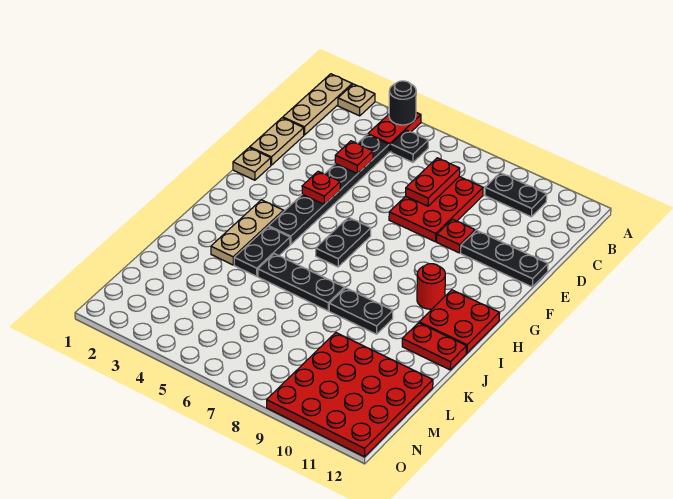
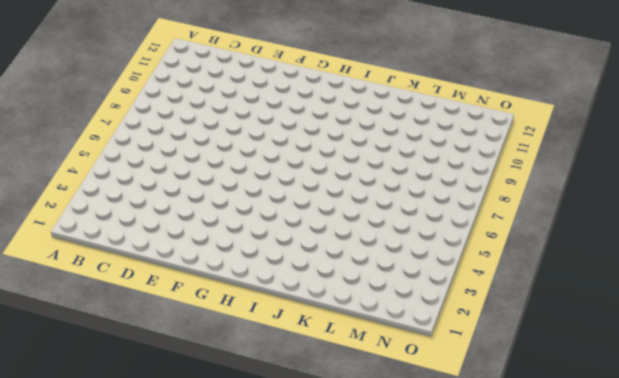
none -> tan plate A1:C1 level 1
none -> tan plate A2 level 1
none -> red plate A4:B4 level 1

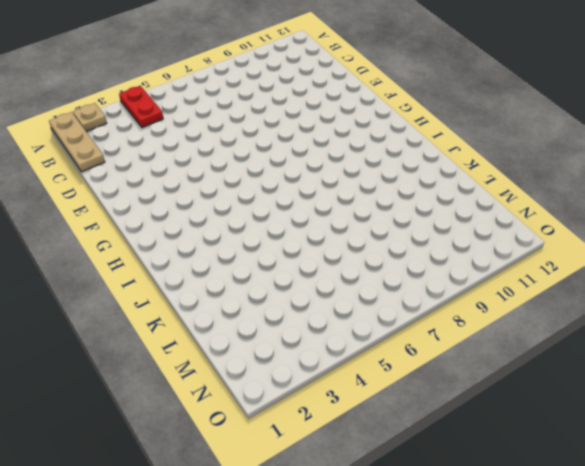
none -> black plate B5 level 1
none -> black plate B9:B10 level 1
none -> black plate C4:H4 level 1

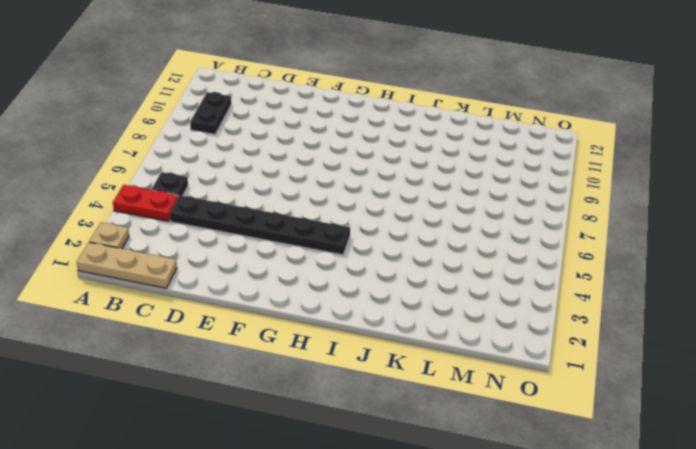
none -> red plate C7:E8 level 1
none -> tan plate D1:E1 level 1
none -> red plate E9 level 1

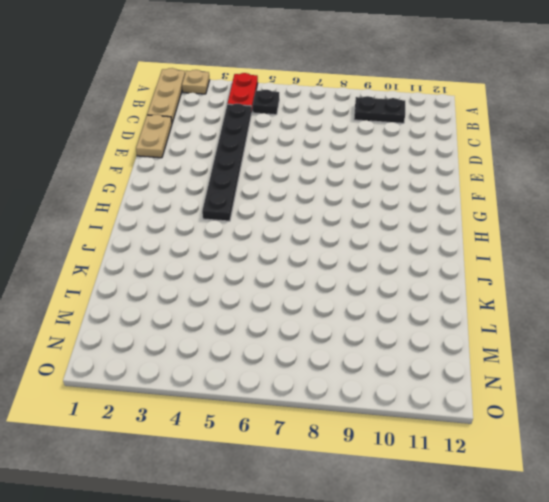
none -> red plate C7:E8 level 1
none -> red plate E9 level 1
none -> black plate E10:E12 level 1

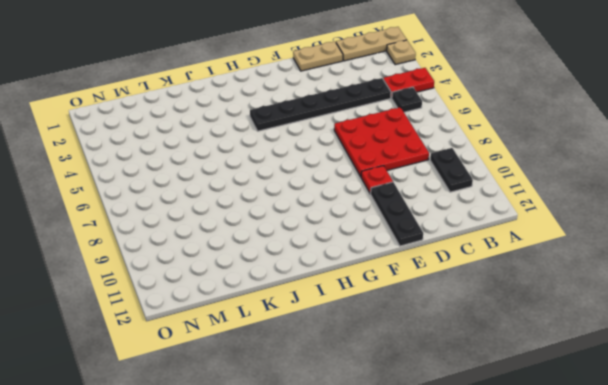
red plate C6:E8 level 1 -> red plate C7:E8 level 1
none -> tan plate F1 level 1
none -> black plate G6:H6 level 1
none -> tan plate H3:J3 level 1

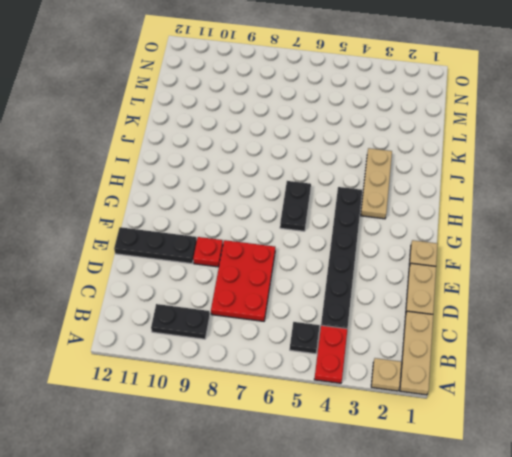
none -> red round brick H10 level 1
none -> red plate H11:I12 level 1
none -> black plate I4:J4 level 1

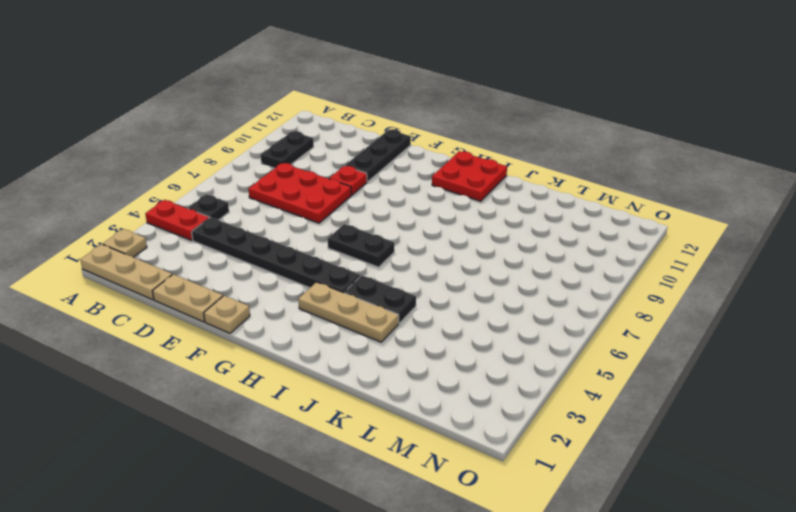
none -> red round brick H10 level 1
none -> black plate J5:J7 level 1
none -> black plate J8:J9 level 1

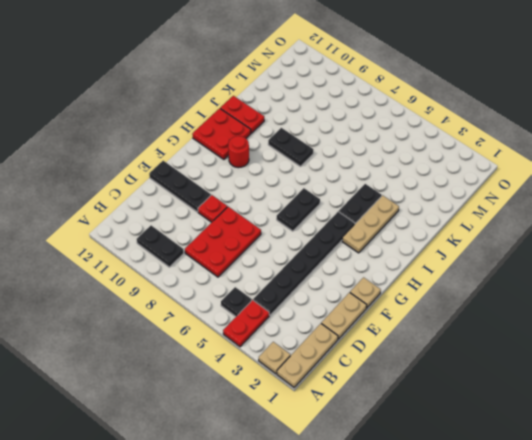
none -> black plate J5:J7 level 1
none -> red plate L9:O12 level 1
none -> black round brick A4 level 2

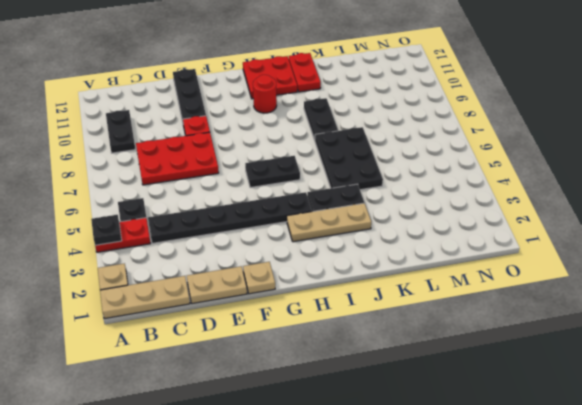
black plate A4 level 2 -> black round brick A4 level 2
black plate J5:K7 level 1 -> black plate J5:J7 level 1
none -> red plate L9:O12 level 1
none -> red plate C7:D7 level 2
none -> red plate D4 level 2

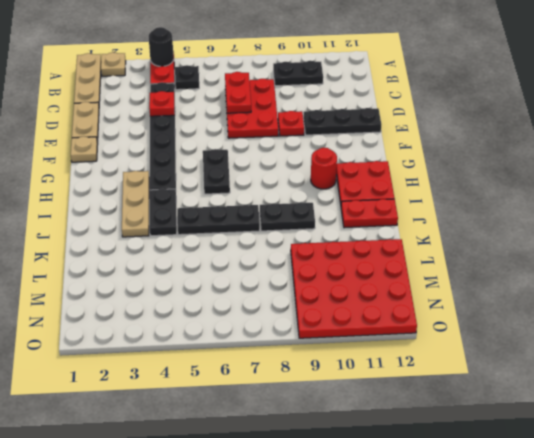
none -> red plate F4 level 2

